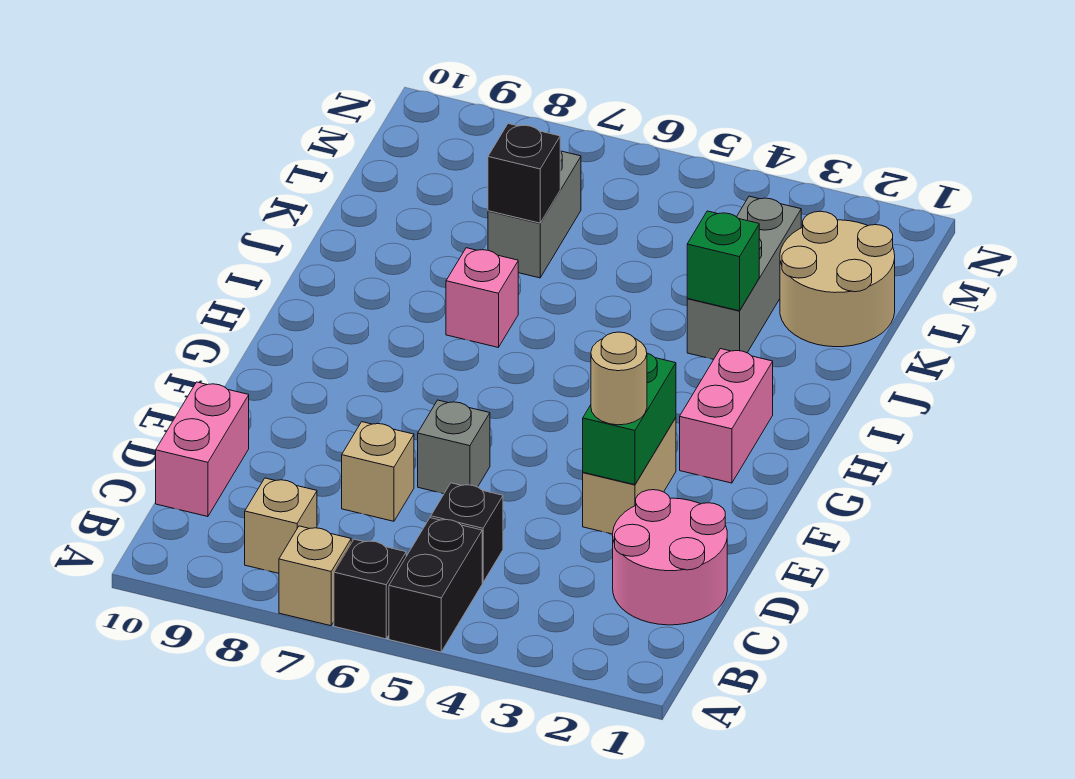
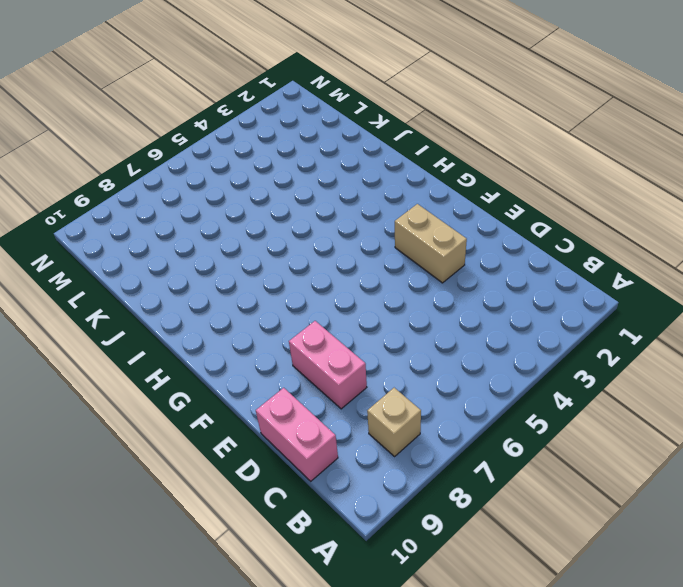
pink brick D8:E8 level 1 -> pink brick G2:H2 level 1
none -> black brick A5:B5 level 1
none -> black brick A6 level 1
none -> tan brick A7 level 1

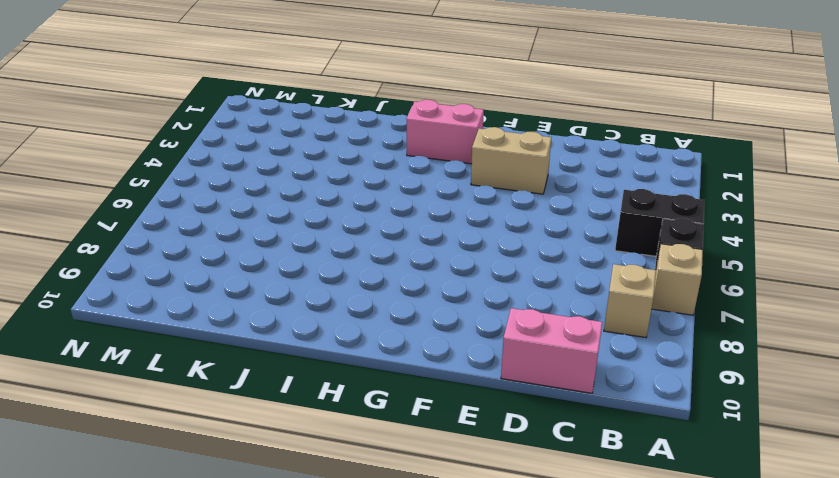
none -> pink round brick C1:D2 level 1
none -> black brick C5 level 1
none -> tan brick D7 level 1

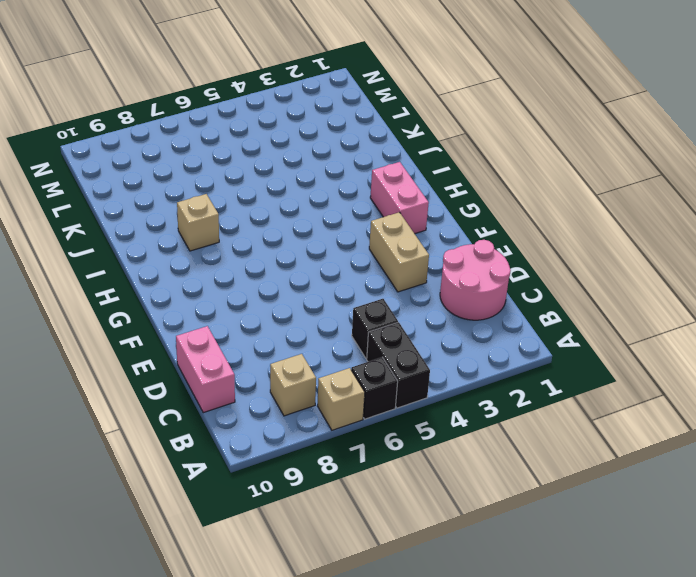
tan brick I8 level 1 -> tan brick D7 level 1
none -> grey brick E6 level 1
none -> pink brick I7 level 1
none -> grey brick J3:L3 level 1

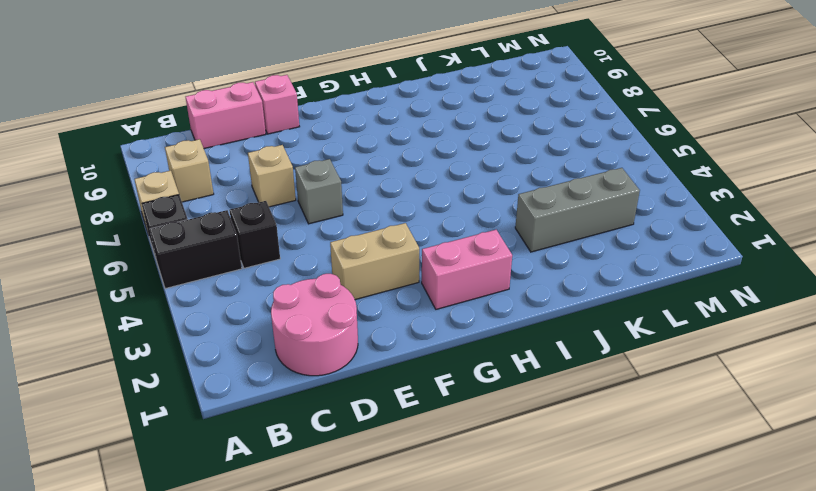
pink brick E10 level 1 -> pink brick I7 level 1
none -> tan round brick K1:L2 level 1
none -> grey brick K7:L7 level 1
none -> green brick E3:F3 level 2

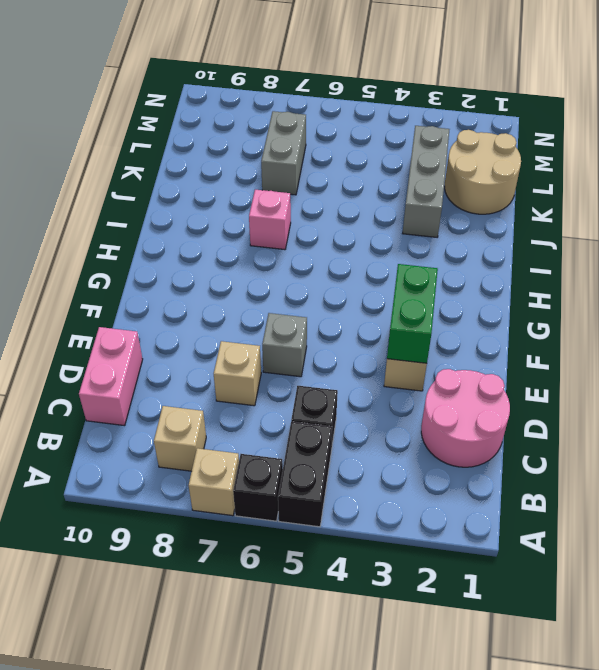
none -> pink brick G2:H2 level 1
none -> green brick J3 level 2
none -> black brick K7 level 2

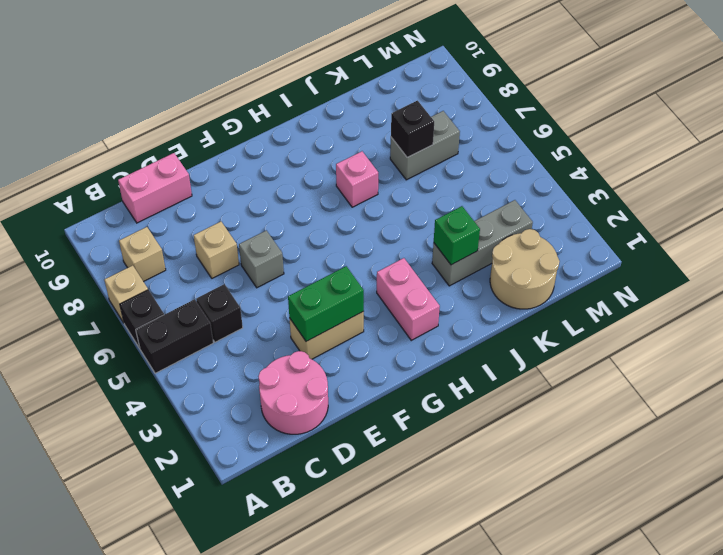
pink brick H2:H3 level 1 -> pink brick G2:H2 level 1
none -> tan round brick E3 level 3

